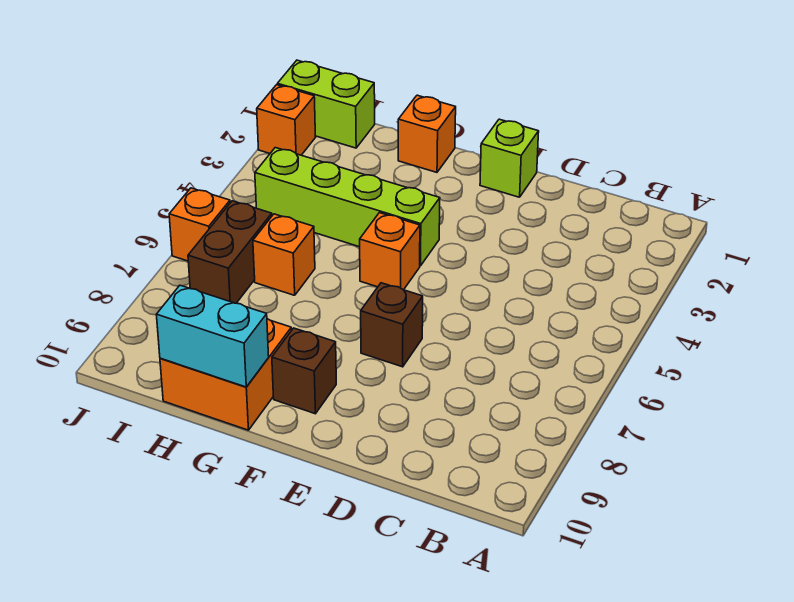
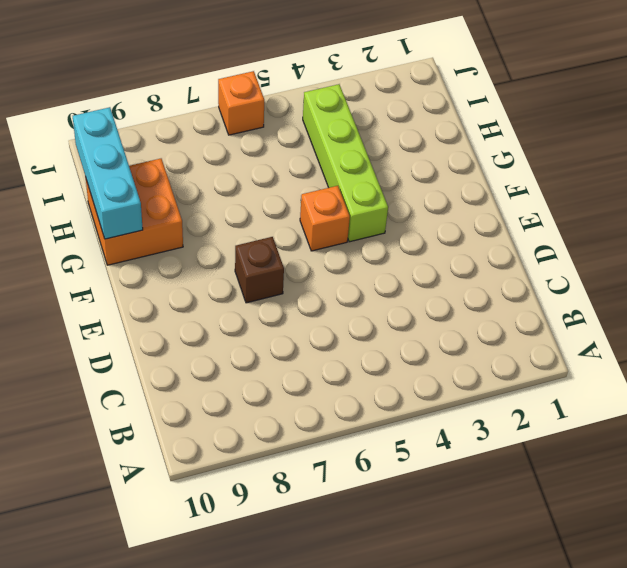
cyan brick G10:I10 level 2 -> cyan brick G10:H10 level 2
none -> lime brick E1 level 1
none -> brown brick F9 level 1
none -> orange brick G1 level 1

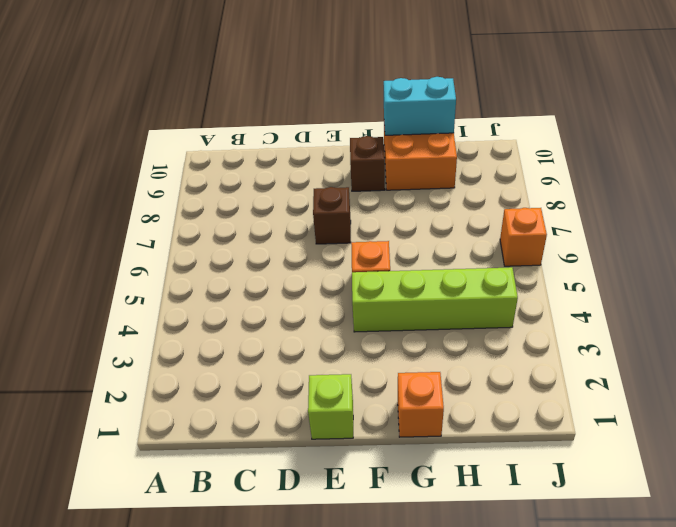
none -> orange brick H6 level 1
none -> lime brick I1:J1 level 1
none -> brown brick I6:I7 level 1

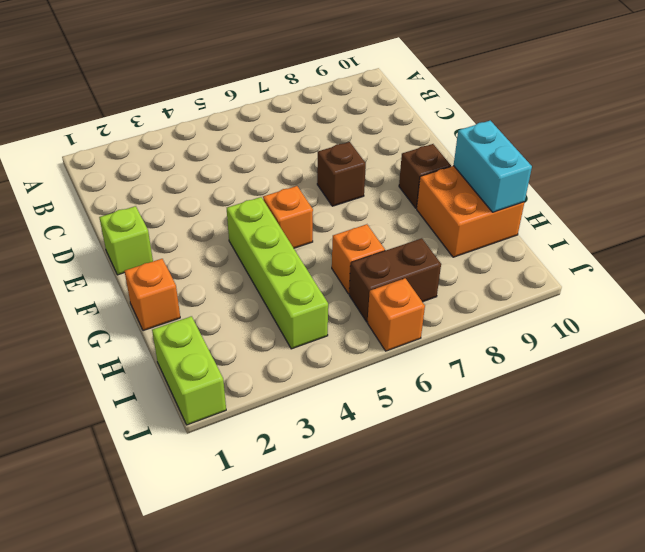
none -> orange brick J2 level 1

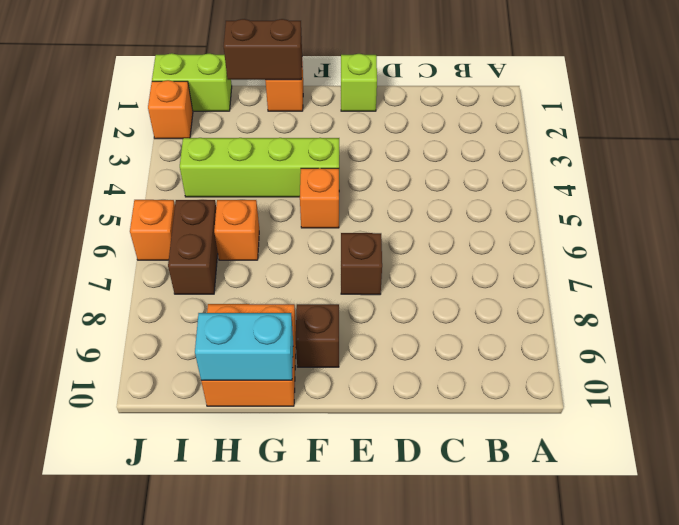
brown brick G1:H1 level 2 -> none

